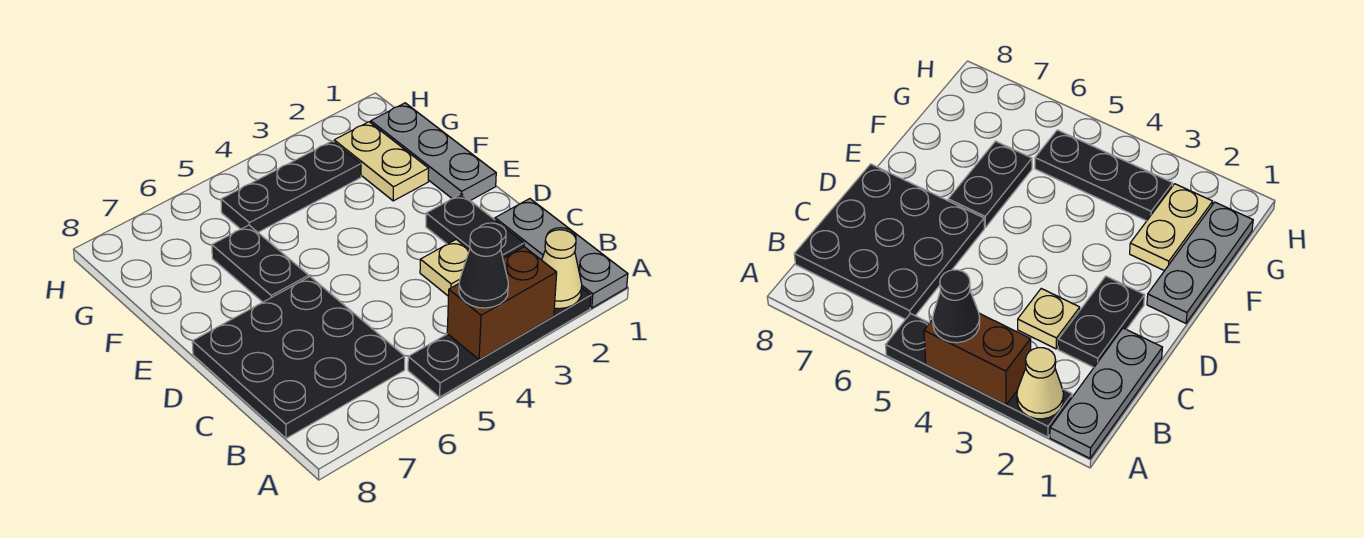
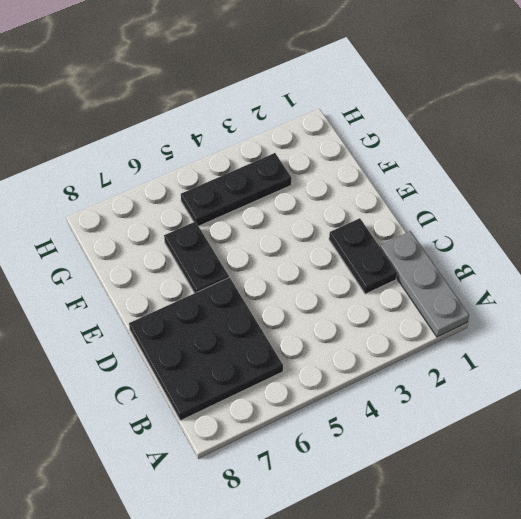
none -> black plate A2:A5 level 1
none -> tan plate C3 level 1
none -> grey plate E1:G1 level 1

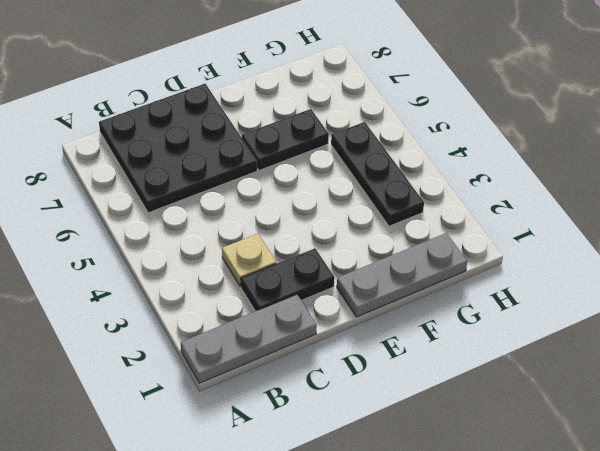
none -> black plate A2:A5 level 1
none -> tan plate F2:G2 level 1
none -> tan cone A2 level 2

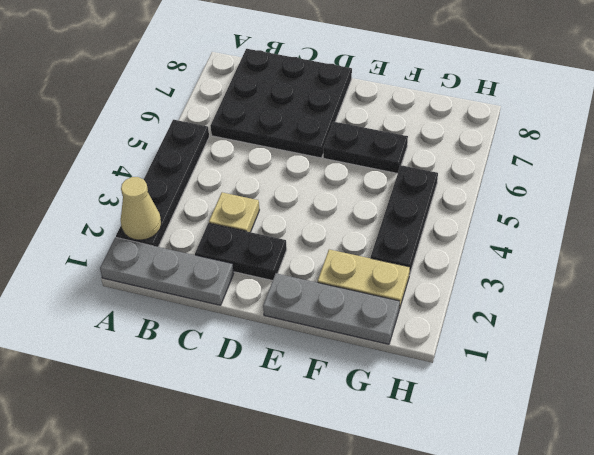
none -> brown brick A3:A4 level 2
none -> black cone A4 level 3

